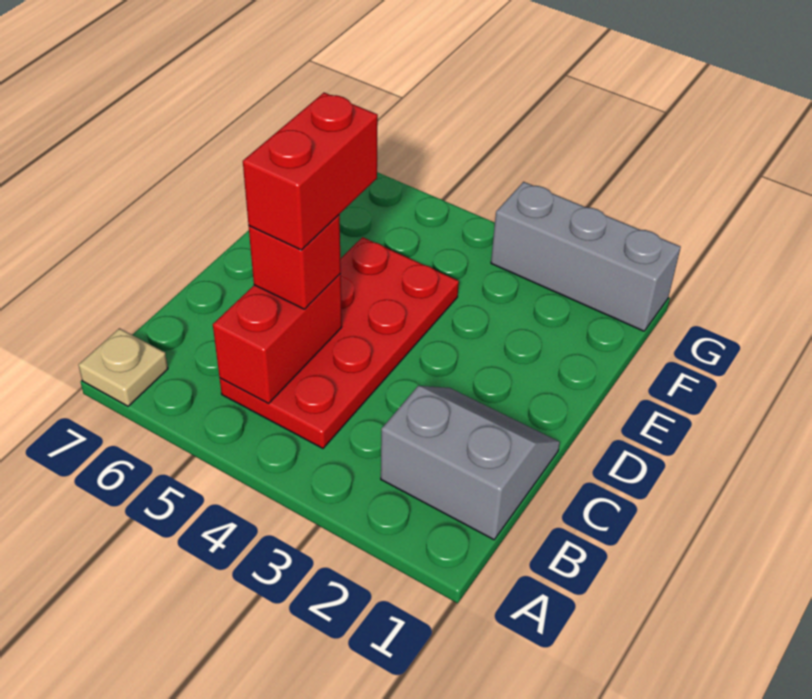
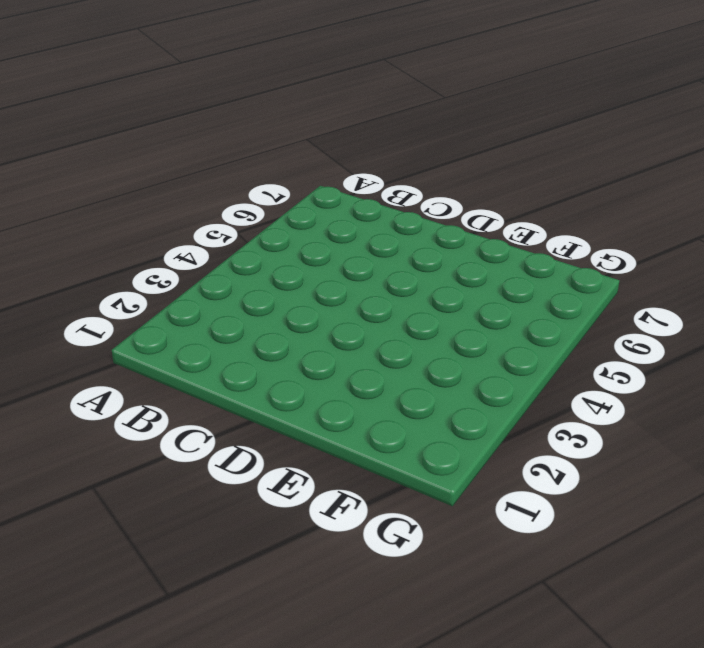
none -> tan plate A7 level 1
none -> grey slope B1:C2 level 1 top B

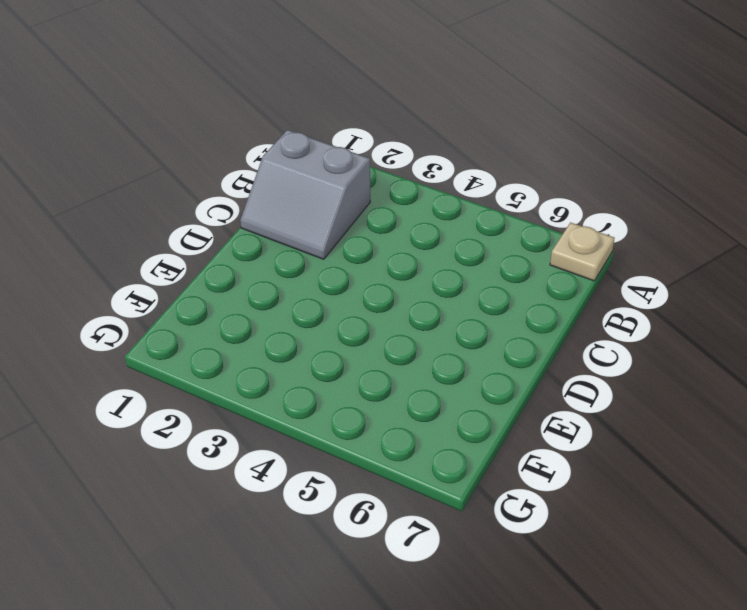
none -> red plate B4:E5 level 1
none -> grey brick G1:G3 level 1

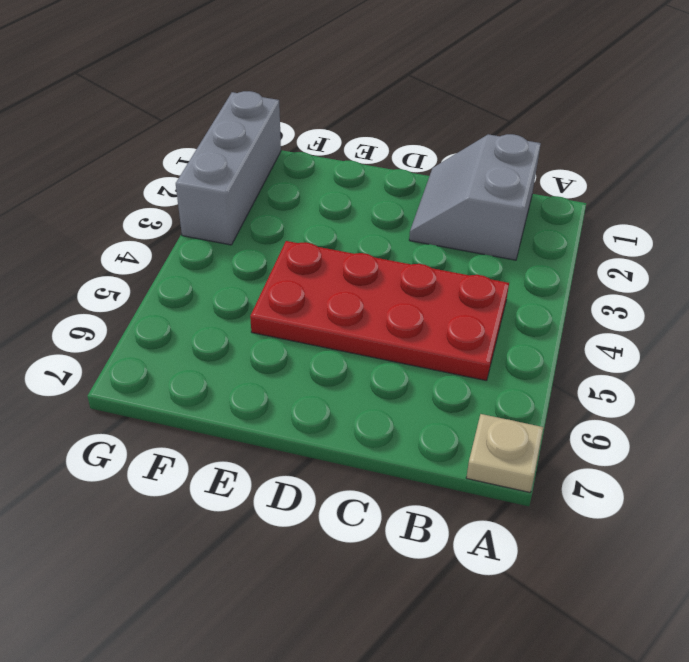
none -> red brick B5:C5 level 2
none -> red brick C5 level 3

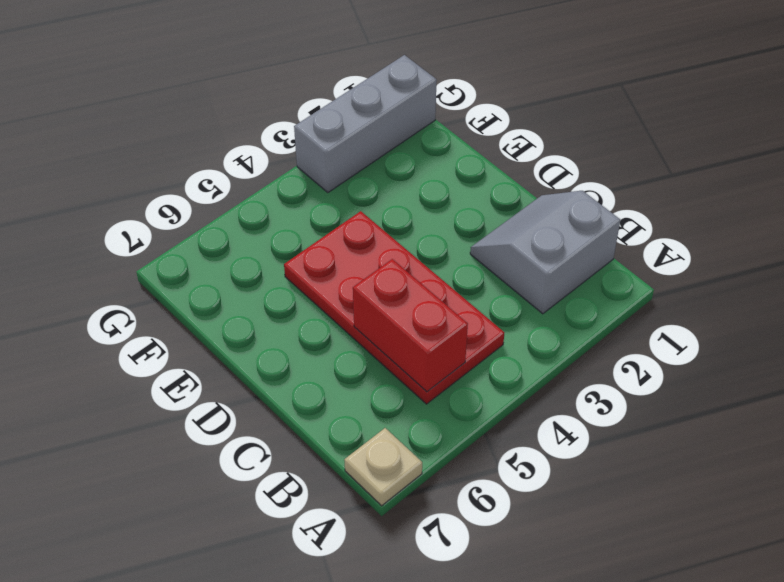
none -> red brick C5 level 3
none -> red brick C5:D5 level 4

